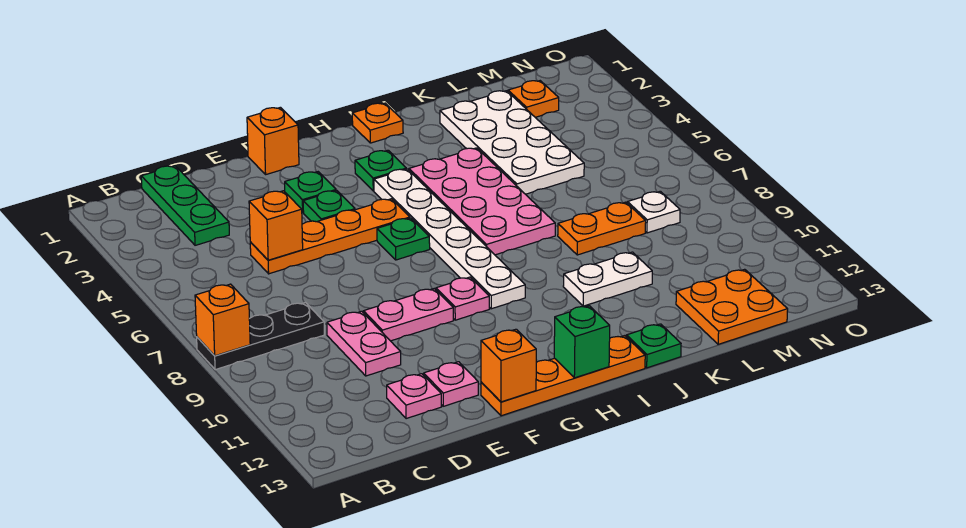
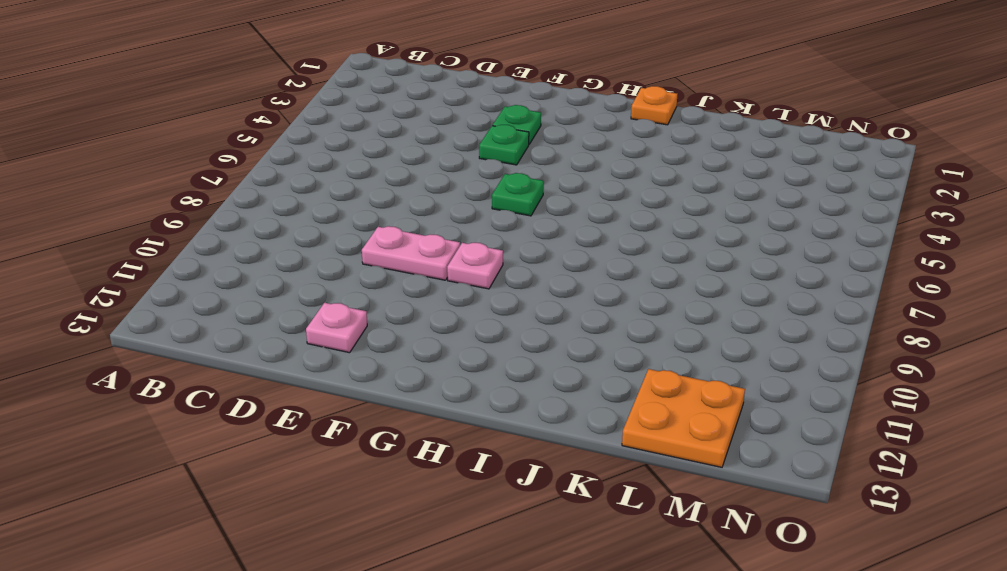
none -> black plate A8:C8 level 1
none -> green plate C1:C3 level 1
none -> orange plate D5:G5 level 1

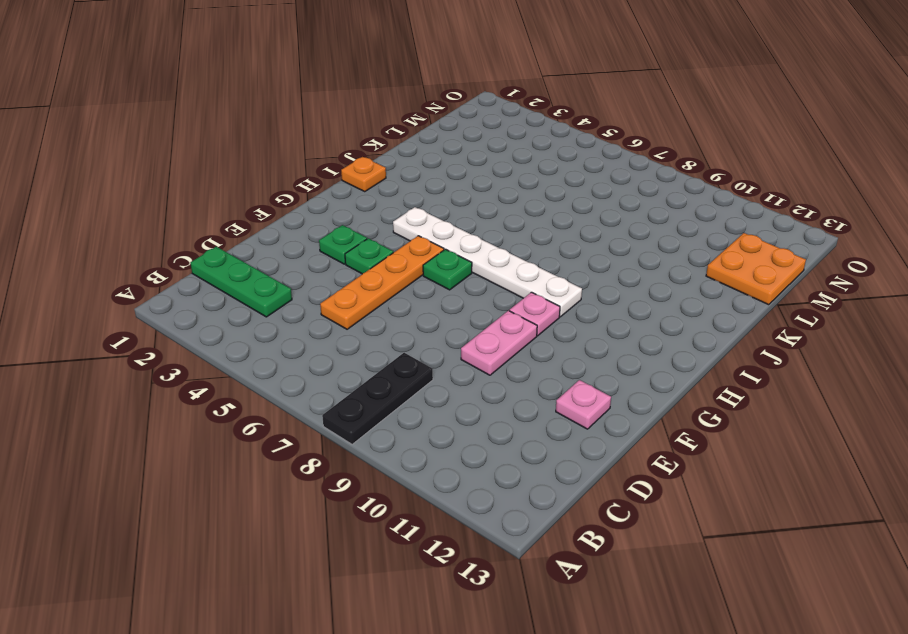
none -> pink plate D9:D10 level 1
none -> pink plate D12 level 1
none -> orange brick F1 level 1

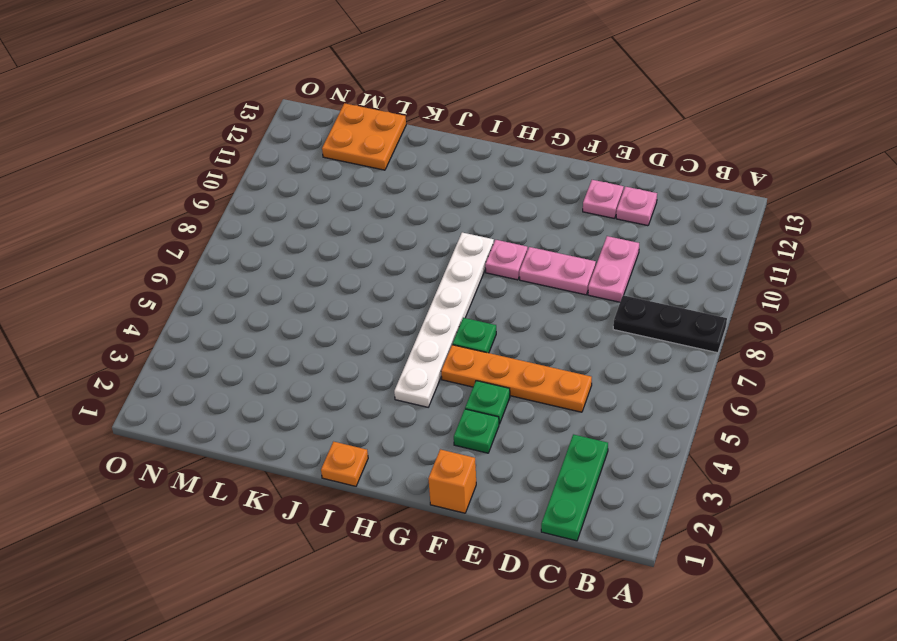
none -> orange plate F13:I13 level 1
none -> green plate H3 level 1
none -> pink plate I4:J7 level 1

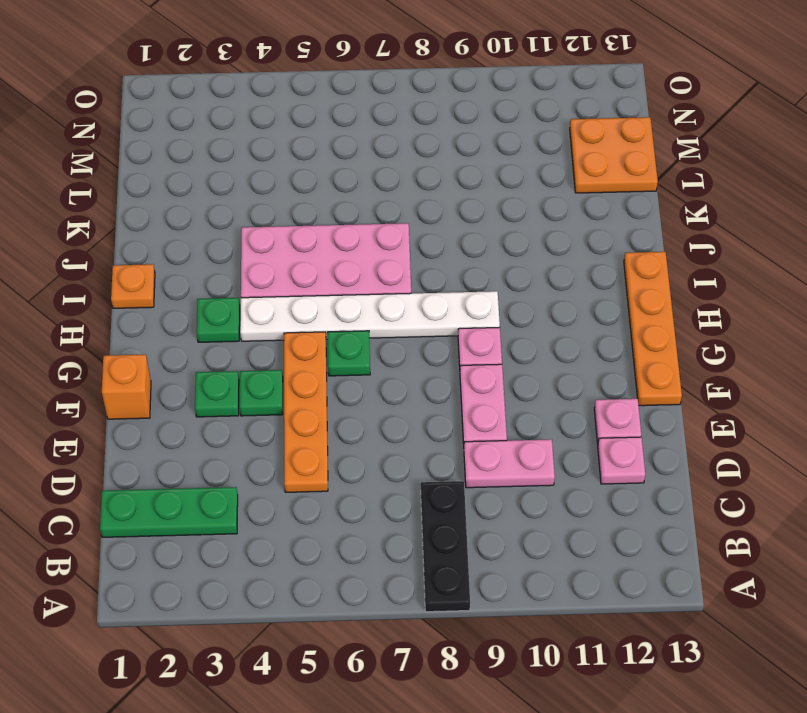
none -> white plate J10:K10 level 1
none -> green plate J13 level 1
none -> white plate K2:L5 level 1

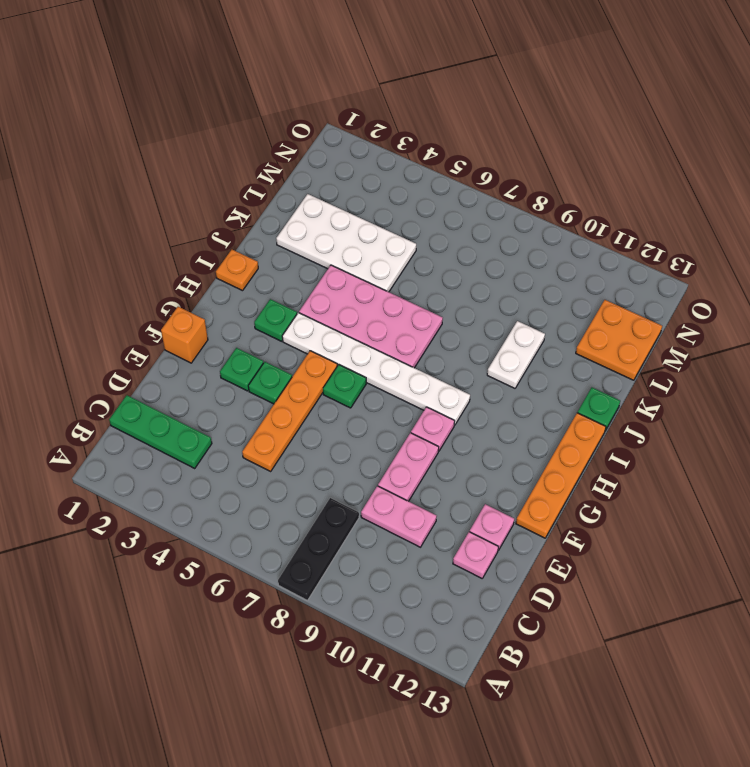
none -> orange plate K8:L8 level 1
none -> orange plate M2 level 1
none -> white plate M8 level 1

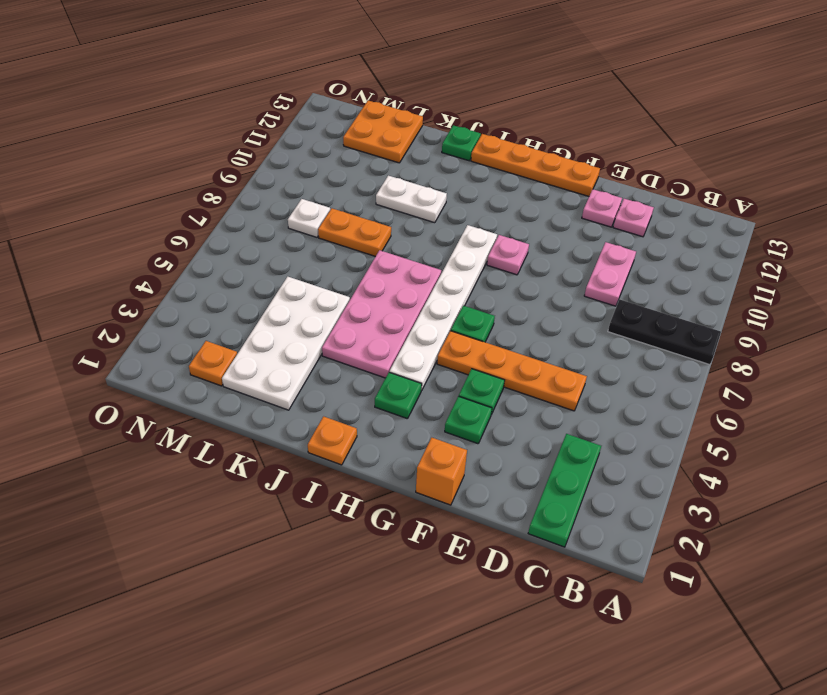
none -> pink plate E9:F9 level 1
none -> orange brick A8 level 2
none -> orange brick D5 level 2

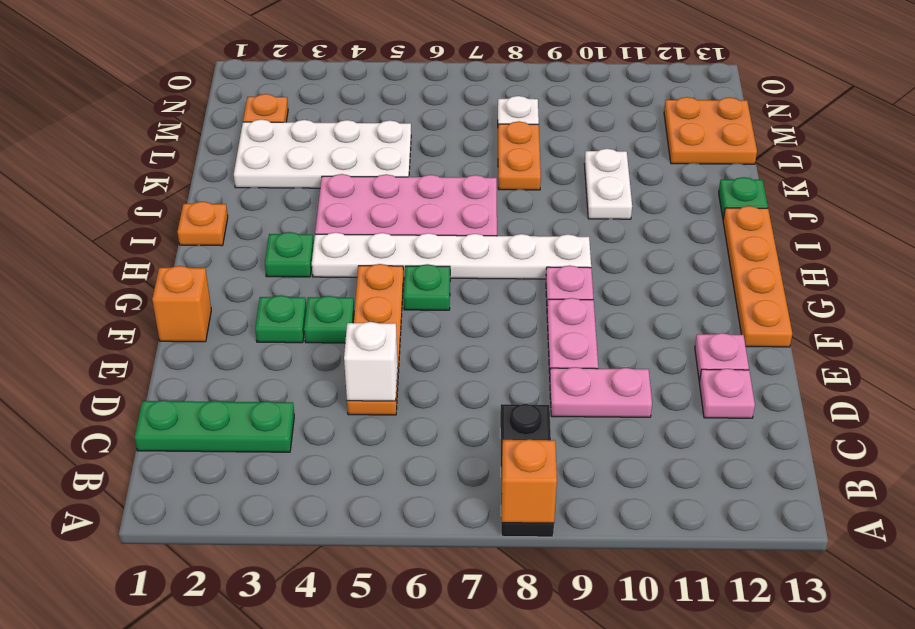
white brick D5 level 2 -> orange brick D5 level 2
none -> orange brick F13 level 2
none -> green brick H13 level 2

